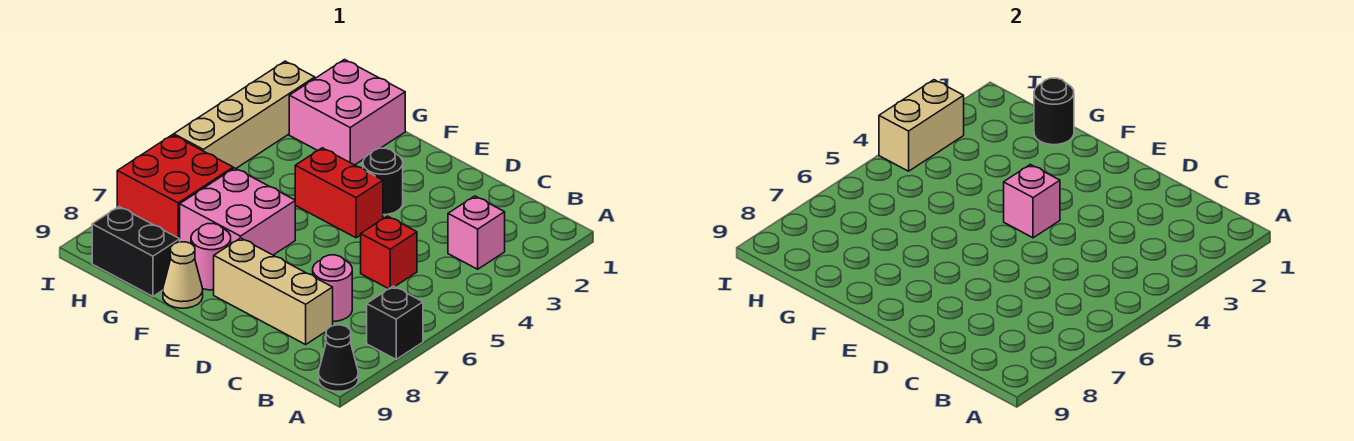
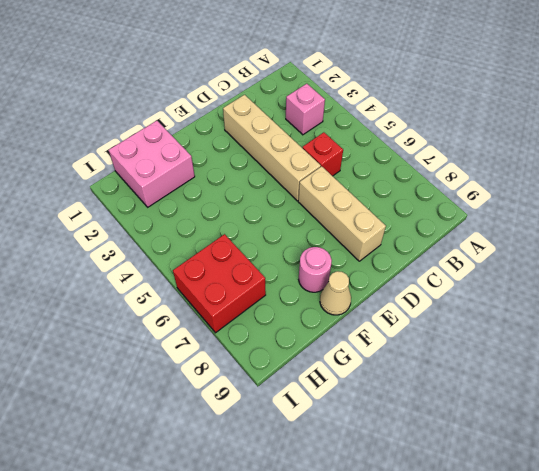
tan brick D2:D5 level 1 -> tan brick I2:I5 level 1
tan brick D6:D8 level 1 -> tan brick C8:E8 level 1
none -> black brick A7 level 1
none -> black cone A9 level 1
none -> pink round brick C7 level 1

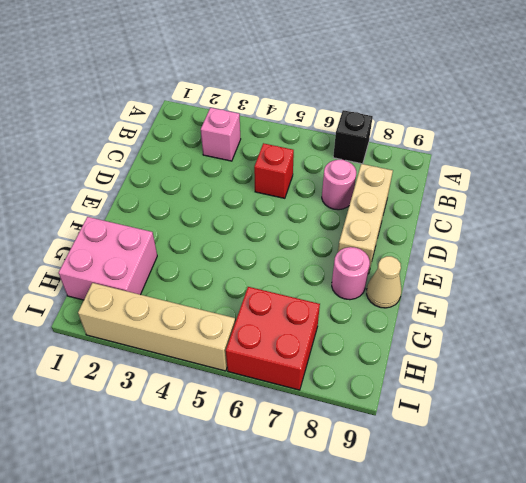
none -> black cone A9 level 1
none -> black round brick E3 level 1
none -> red brick E4:F4 level 1

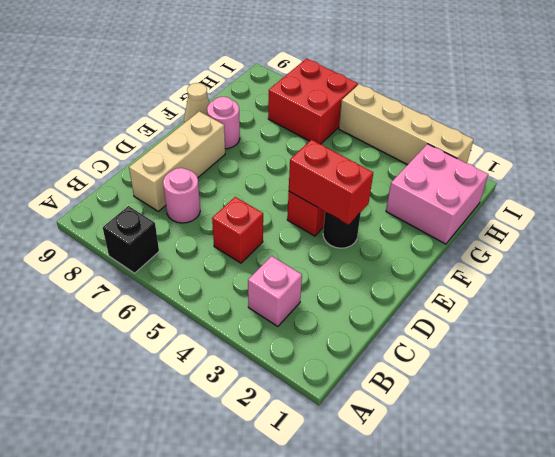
red brick E3:E4 level 2 -> pink brick E4 level 2
none -> black cone A9 level 1
none -> pink brick F6:G7 level 1
none -> black brick G9:H9 level 1

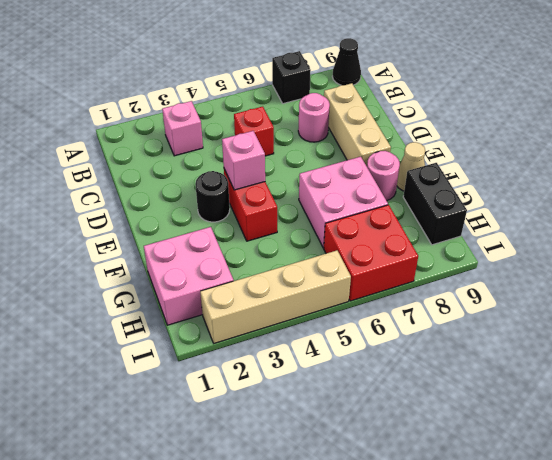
none -> black round brick G1 level 2
none -> tan brick I3:I4 level 2

